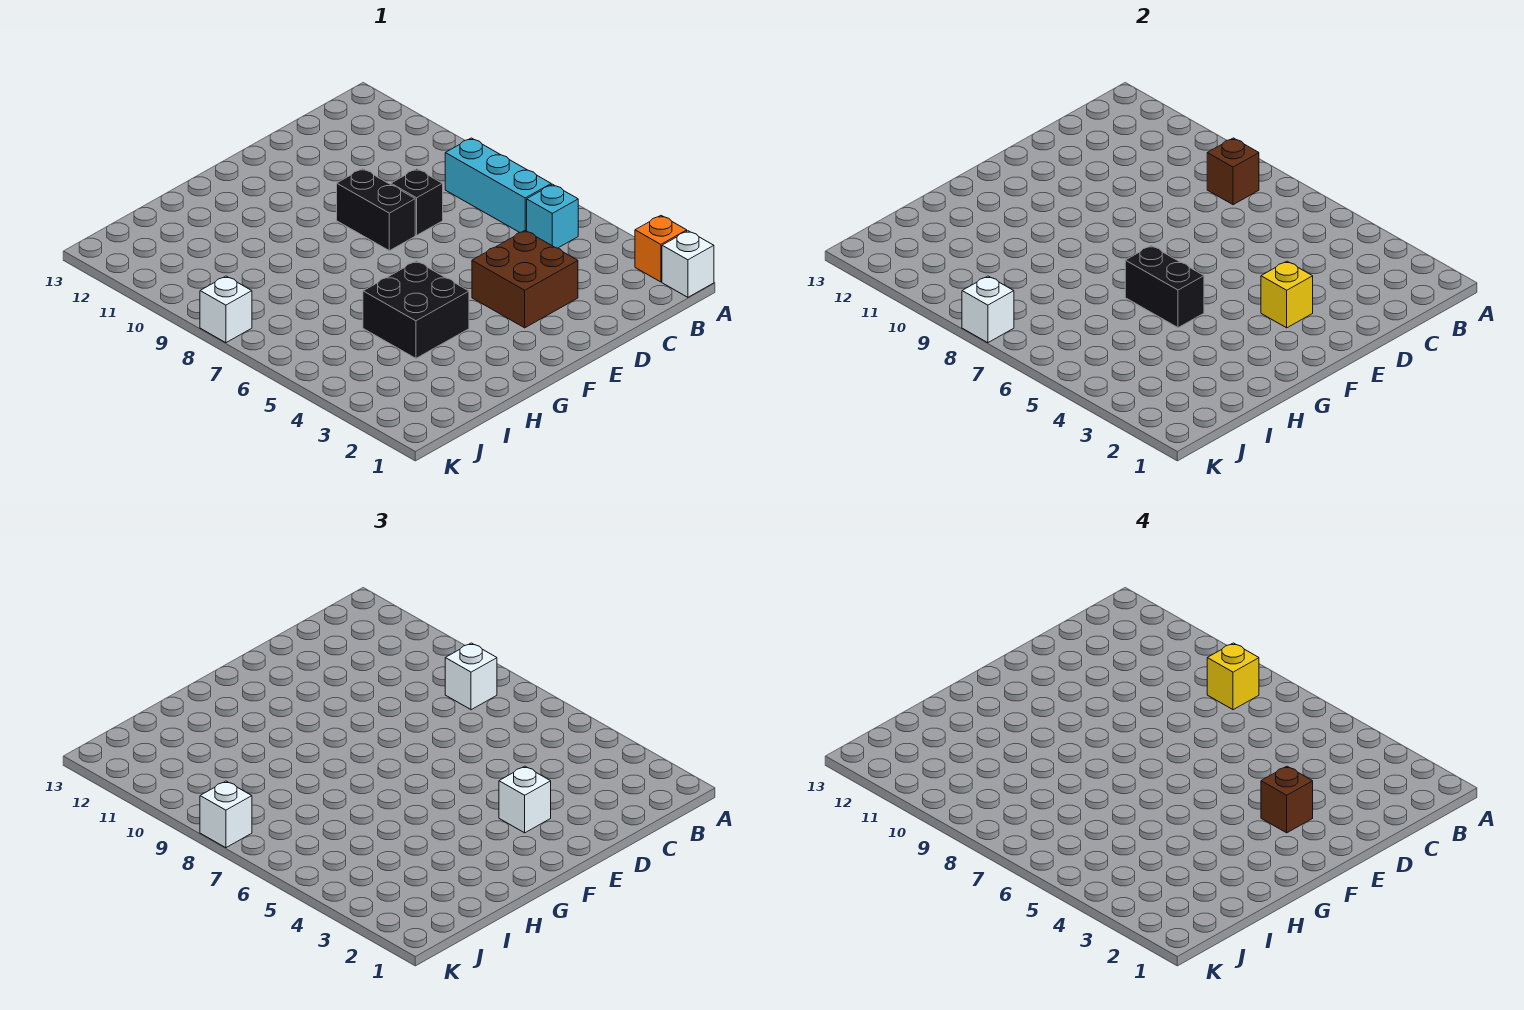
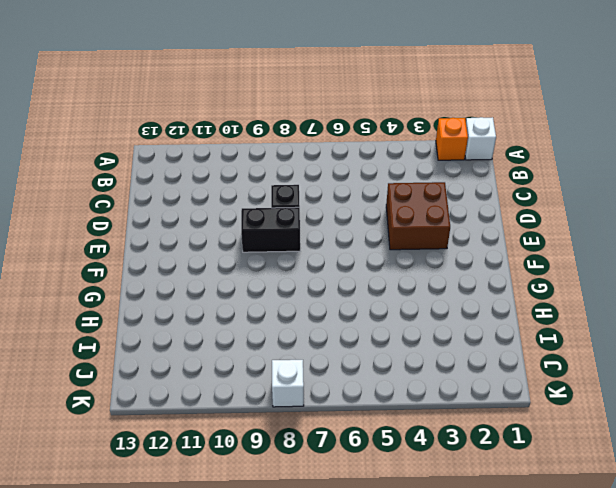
none -> cyan brick B5 level 1
none -> cyan brick B6:B8 level 1
none -> black brick G4:H5 level 1

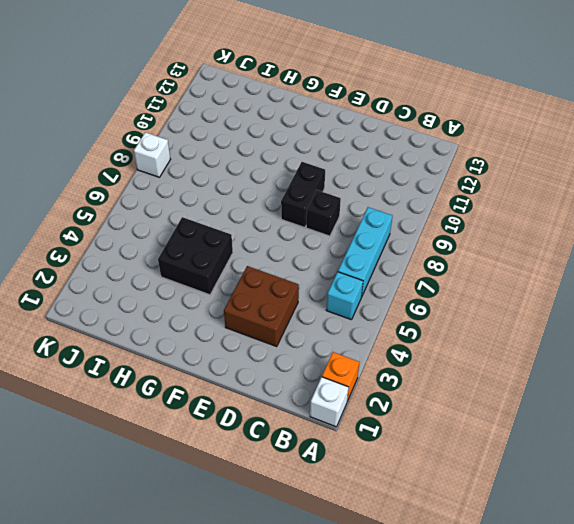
none -> brown brick B8 level 2
none -> yellow brick E3 level 2
none -> black brick G5:G6 level 2

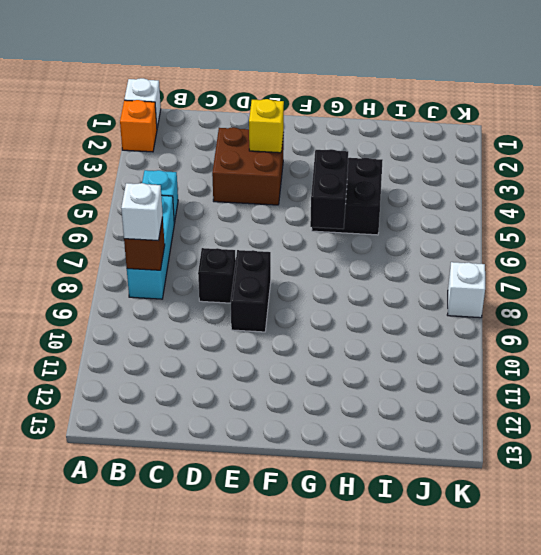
none -> white brick K8 level 2
none -> white brick E3 level 3
none -> white brick K8 level 3

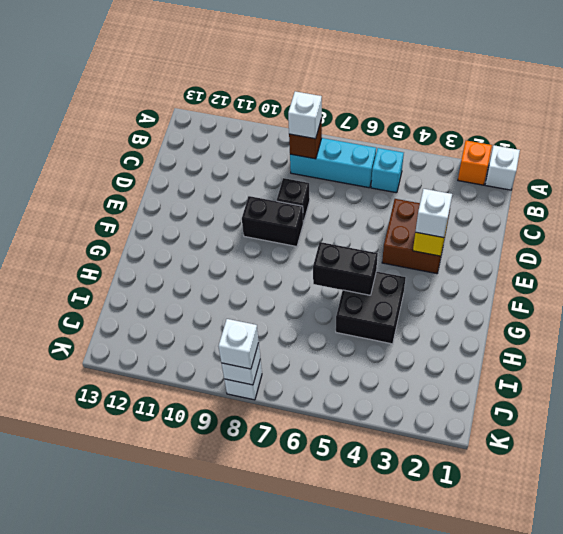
none -> yellow brick B8 level 4
none -> brown brick E3 level 4

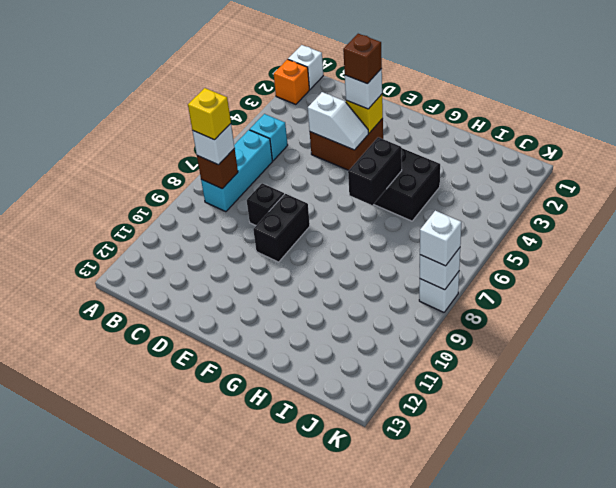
white slope D4:E4 level 2 top D -> none

